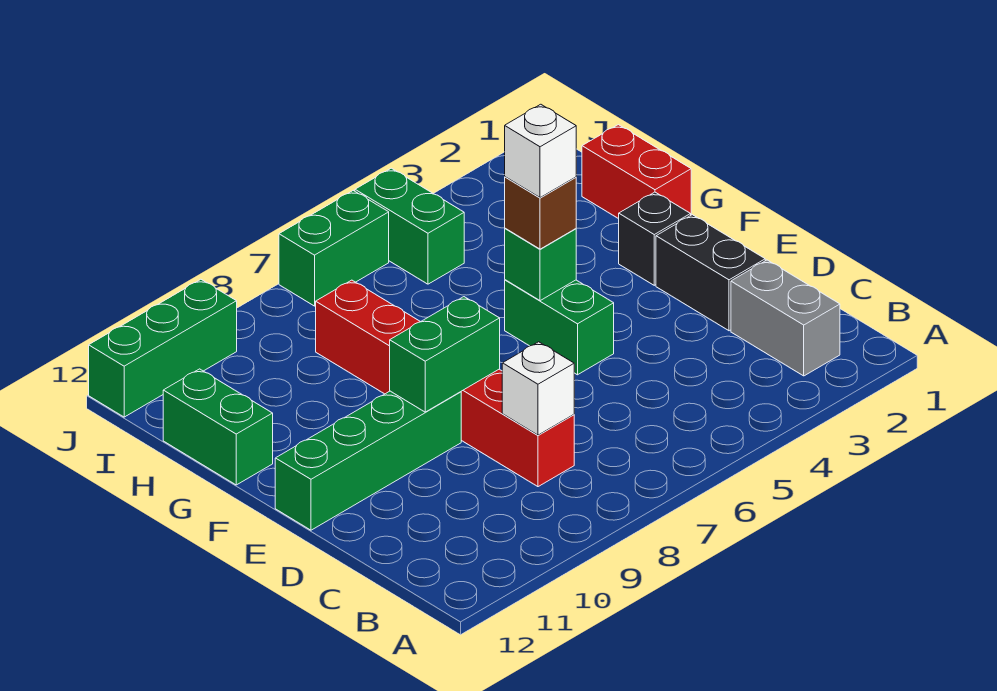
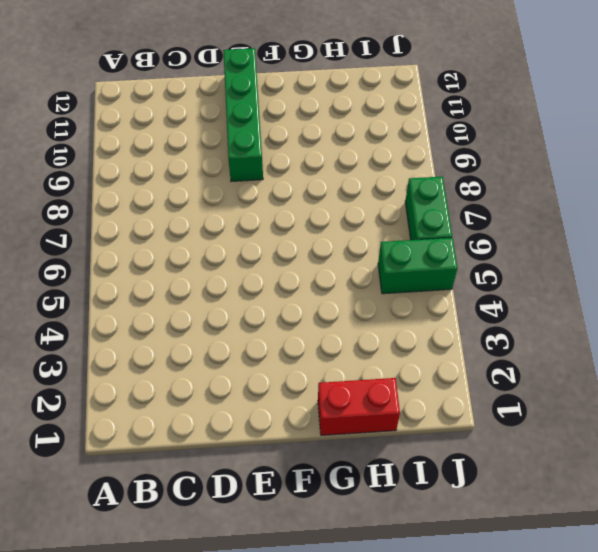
none -> grey brick B2:C2 level 1
none -> red brick C8:H8 level 1
none -> black brick D2:E2 level 1

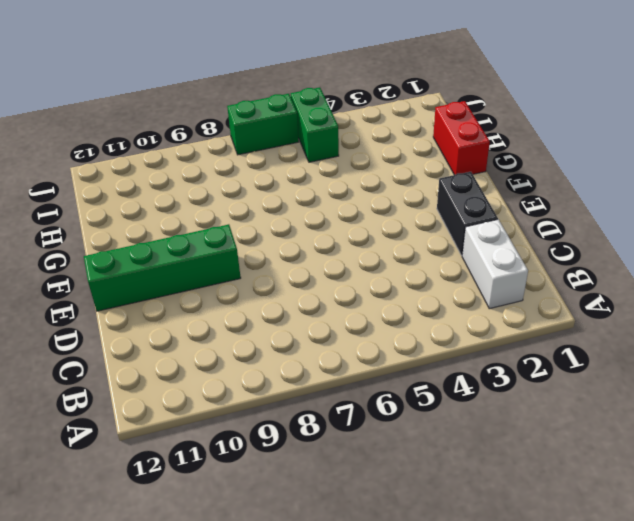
white brick B2:C2 level 1 -> grey brick B2:C2 level 1
none -> red brick C8:H8 level 1
none -> green brick E5:F5 level 1
none -> black brick F2 level 1

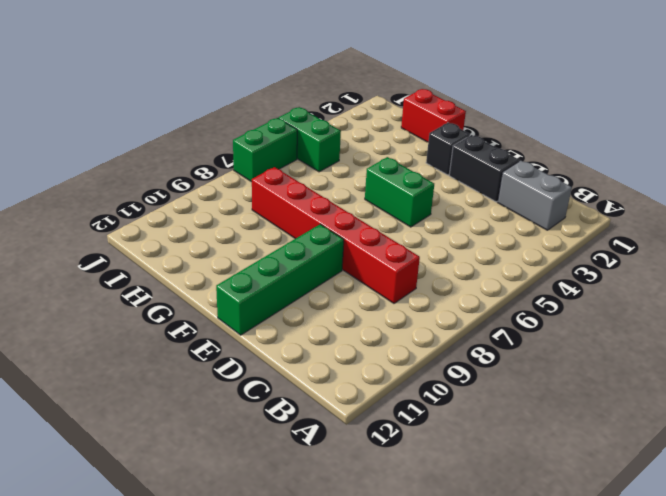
none -> green brick G12:H12 level 1
none -> green brick J10:J12 level 1
none -> white brick C8 level 2

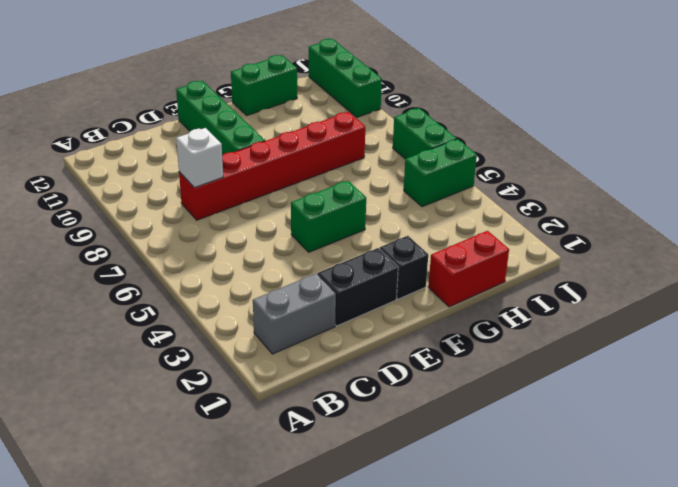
none -> green brick E8:E9 level 2
none -> green brick F5 level 2
none -> brown brick F5 level 3

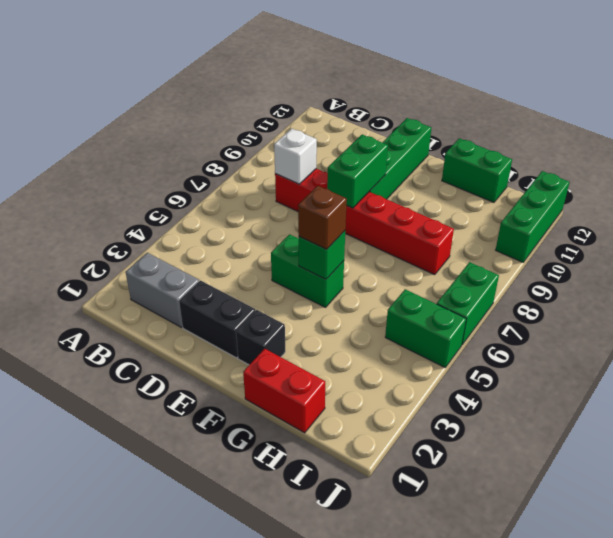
none -> white brick F5 level 4

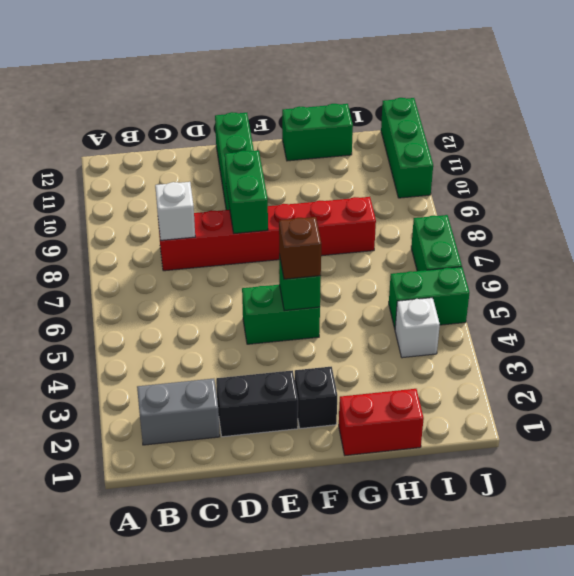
white brick I4 level 1 -> white brick F5 level 4

